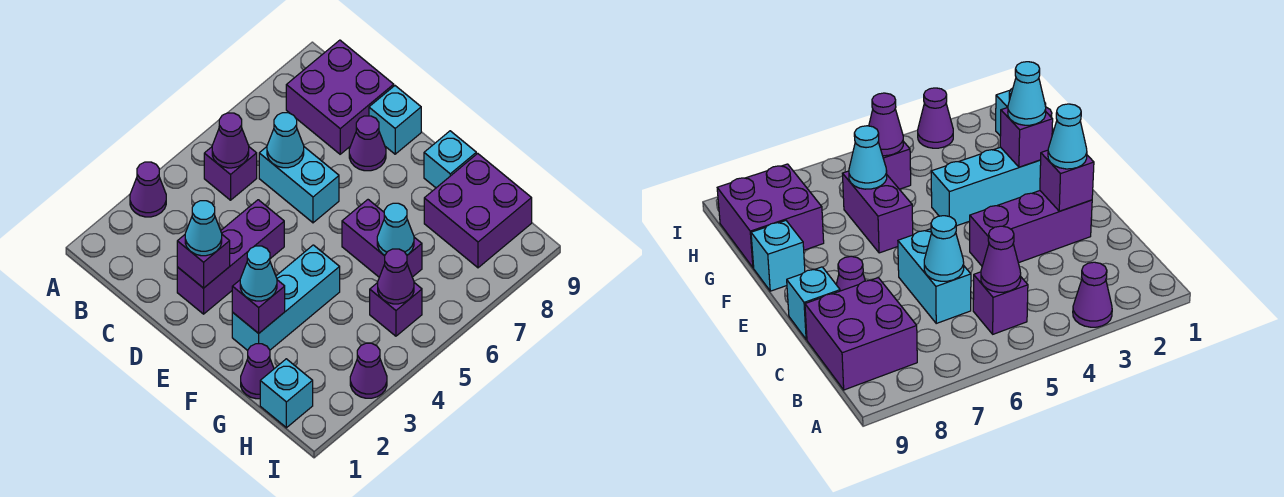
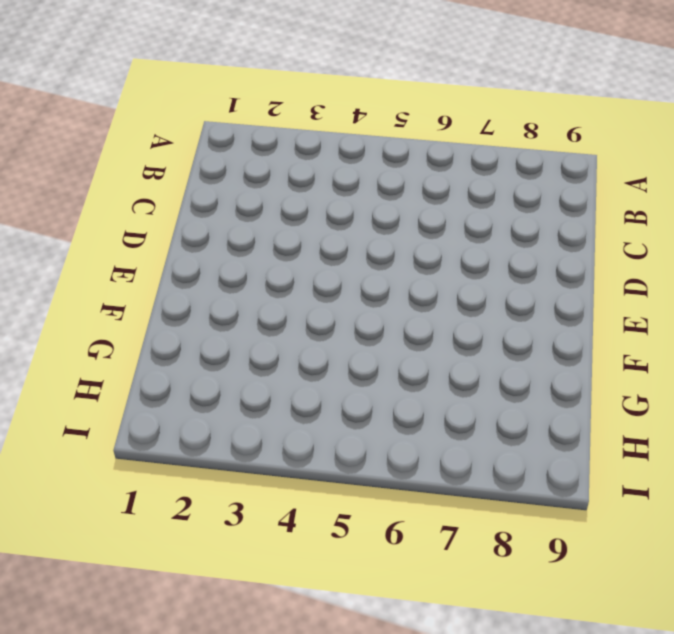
none -> purple cone A3 level 1
none -> purple brick B5 level 1
none -> purple brick B8:C9 level 1

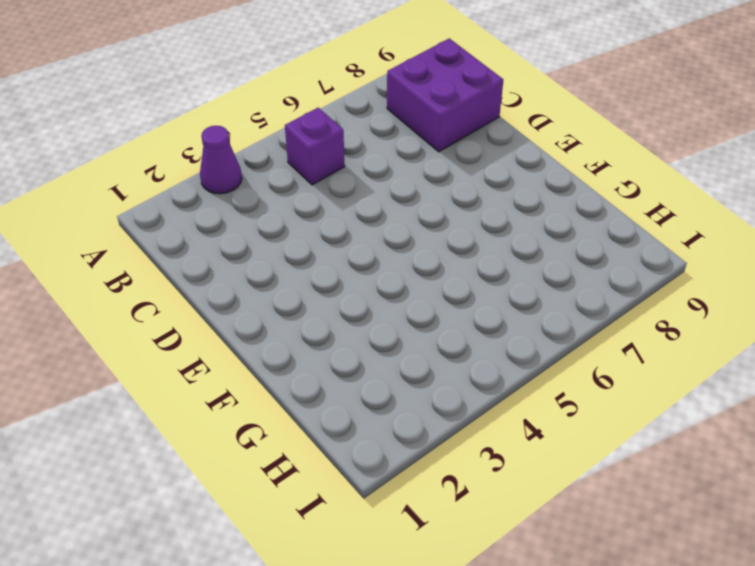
none -> cyan brick C6:D6 level 1
none -> purple brick D2:D4 level 1
none -> purple cone D8 level 1

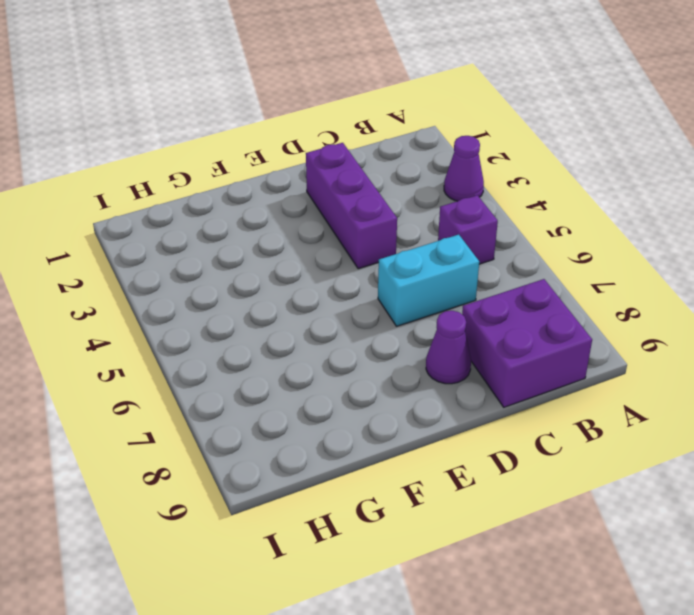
none -> cyan brick D9 level 1
none -> cyan brick F2:F4 level 1
none -> purple brick F6:G6 level 1

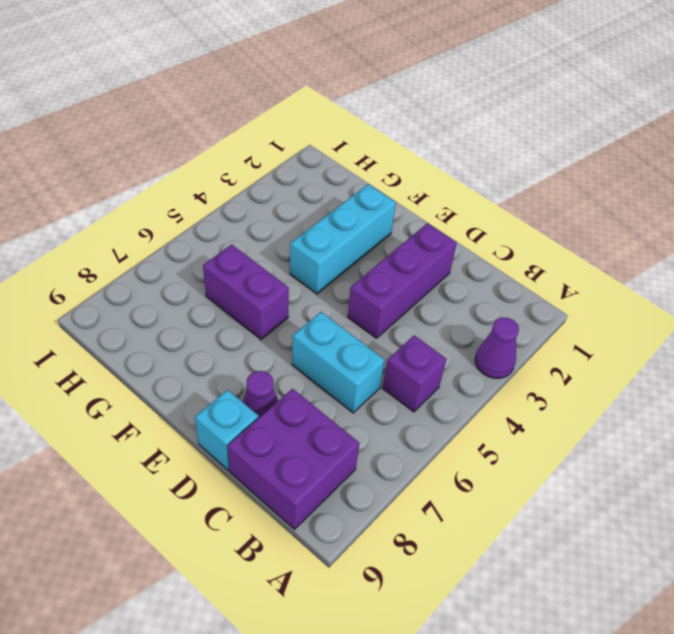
none -> cyan brick F9 level 1
none -> purple cone G1 level 1
none -> purple brick G8:H9 level 1

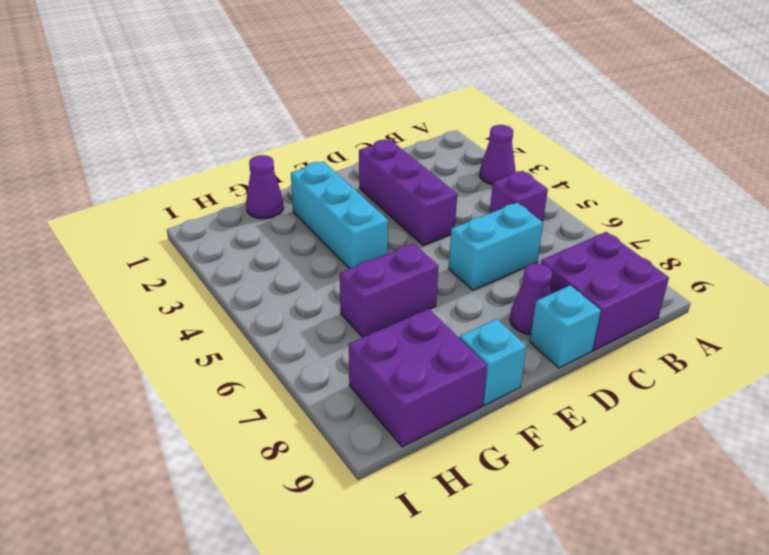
none -> cyan brick H1 level 1
none -> purple brick H5 level 1
none -> purple cone I3 level 1

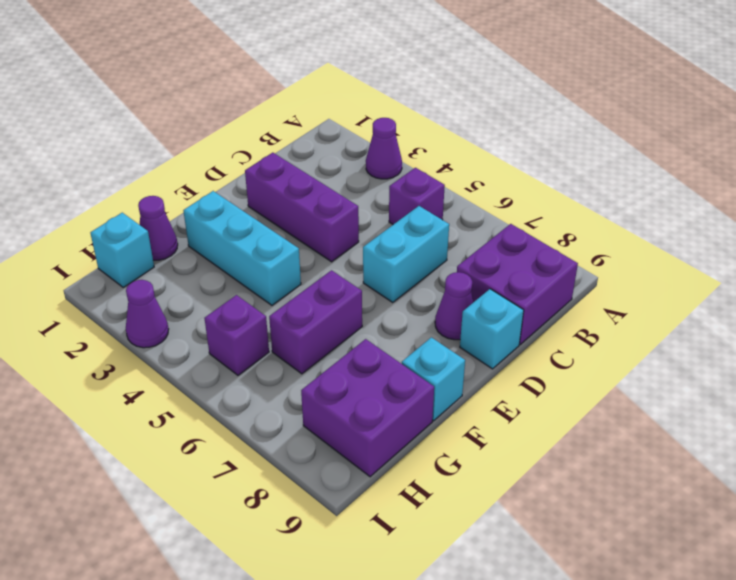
none -> purple cone B5 level 2
none -> cyan cone C6 level 2
none -> purple brick D2 level 2

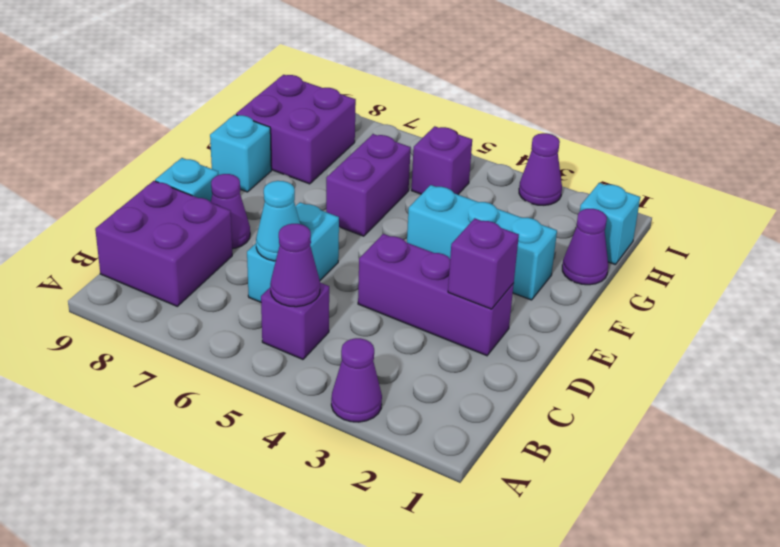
none -> purple brick F2 level 2
none -> cyan cone G6 level 2
none -> purple cone H5 level 2

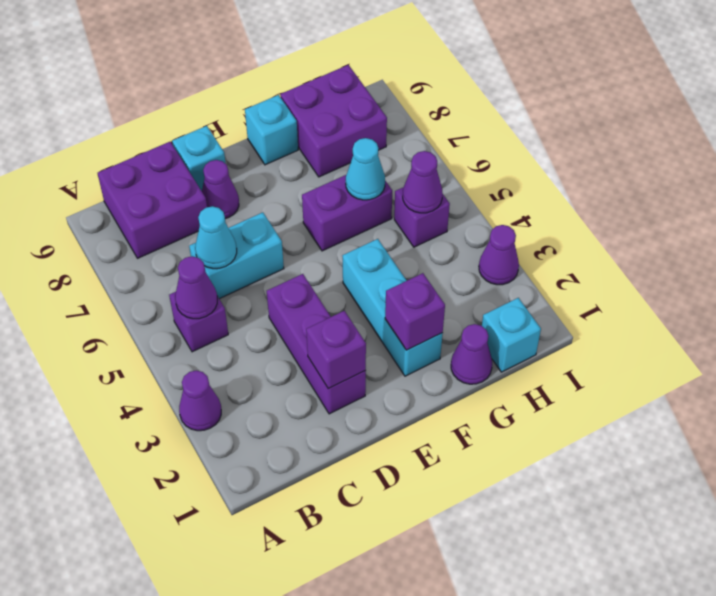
none -> cyan cone D2 level 3
none -> cyan cone F2 level 3

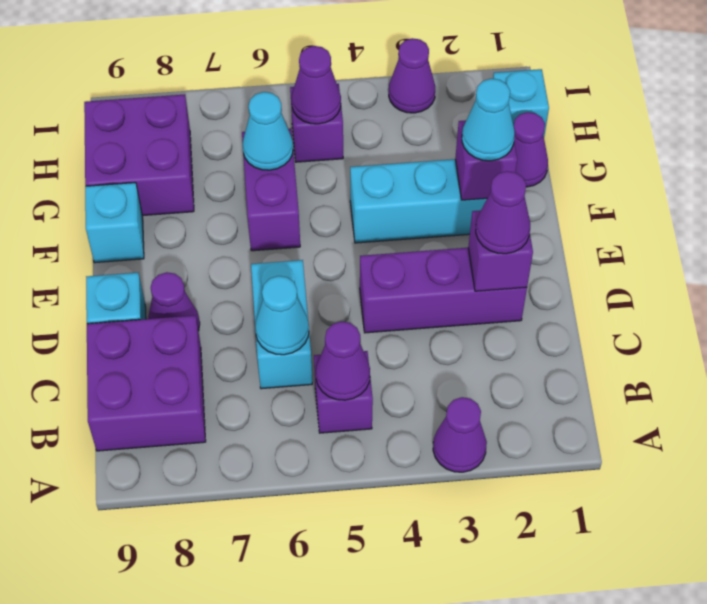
purple cone D2 level 3 -> cyan cone D2 level 3

